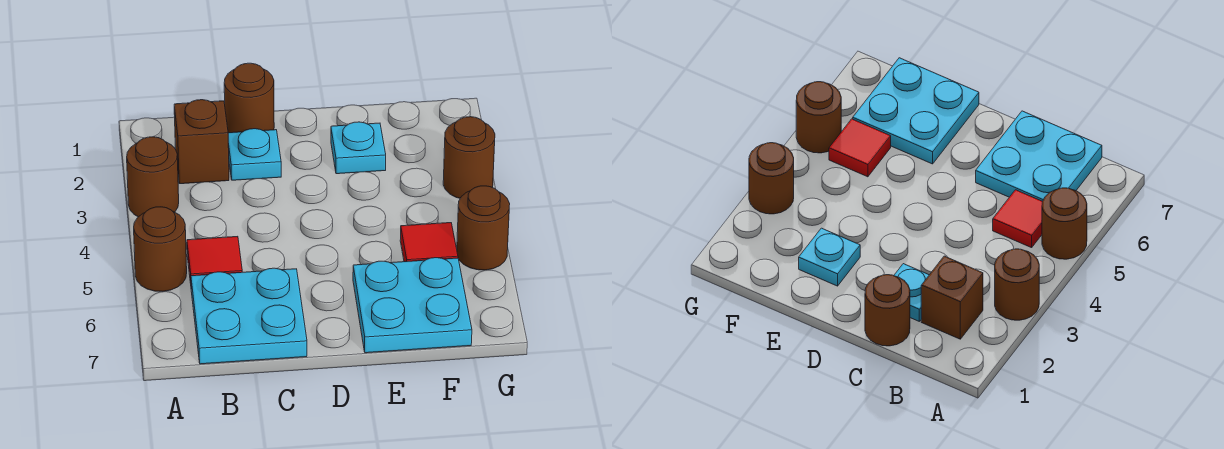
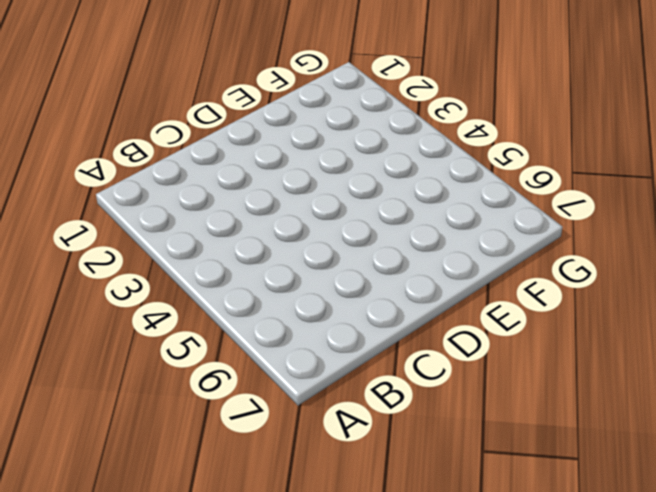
none -> brown round brick A3 level 1
none -> brown round brick A5 level 1
none -> brown brick B2 level 1

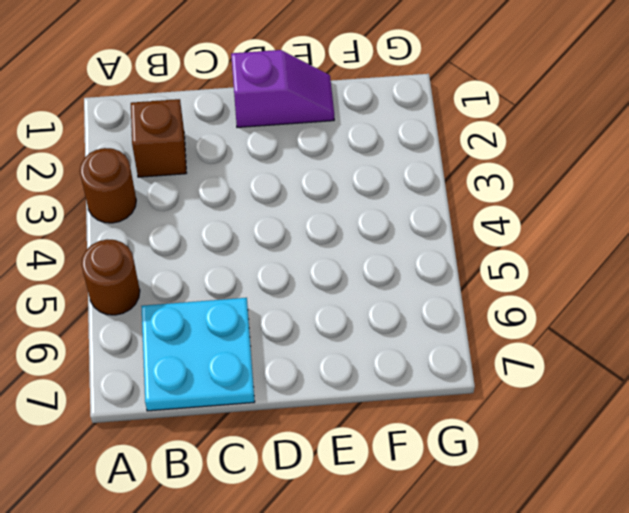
purple slope D1:E1 level 1 top D -> none
none -> red tile B5 level 1
none -> brown round brick C1 level 1
none -> cyan plate C2 level 1

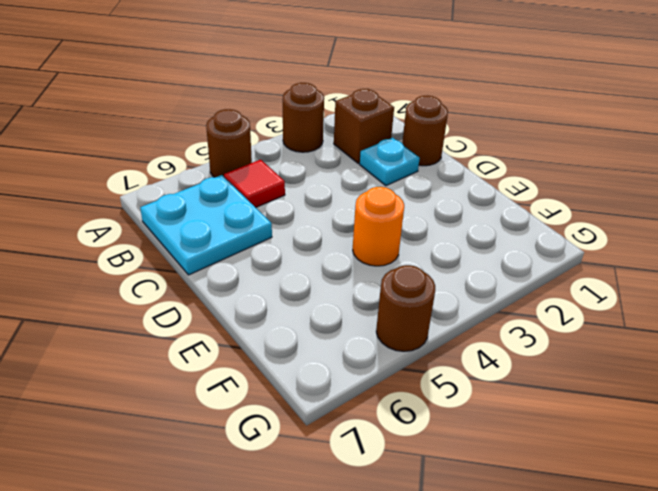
orange round brick E4 level 1 -> none
none -> cyan plate E2 level 1
none -> cyan plate E6:F7 level 1
none -> red tile F5 level 1

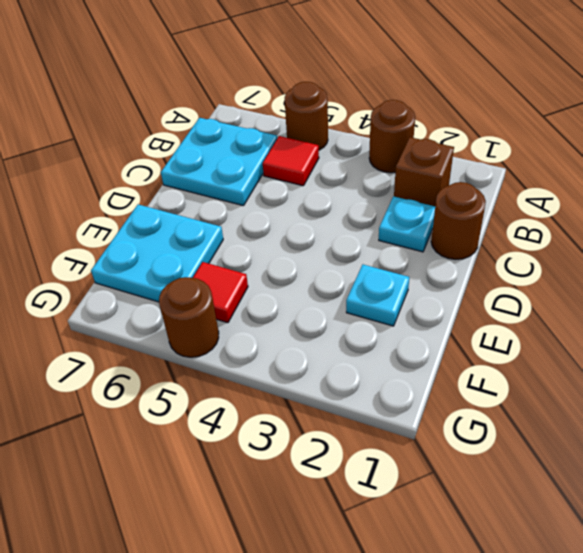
none -> brown round brick G3 level 1

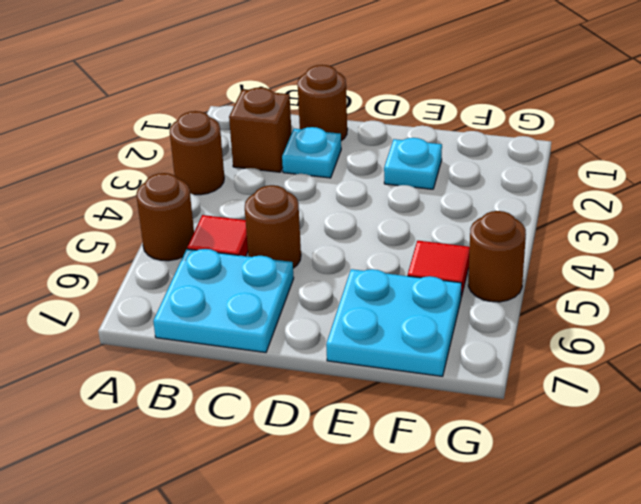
brown round brick C5 level 1 -> brown round brick G3 level 1

